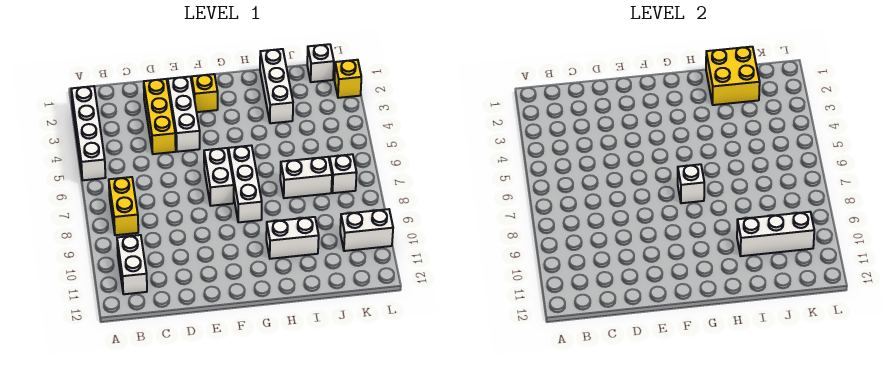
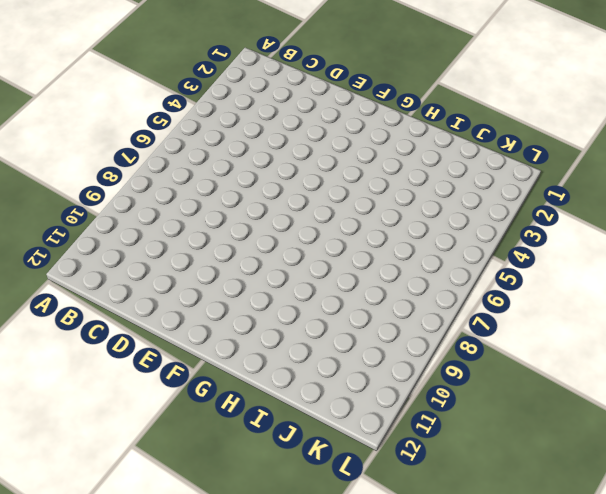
none -> white brick A2:A5 level 1
none -> yellow brick B7:B8 level 1
none -> white brick B10:B11 level 1

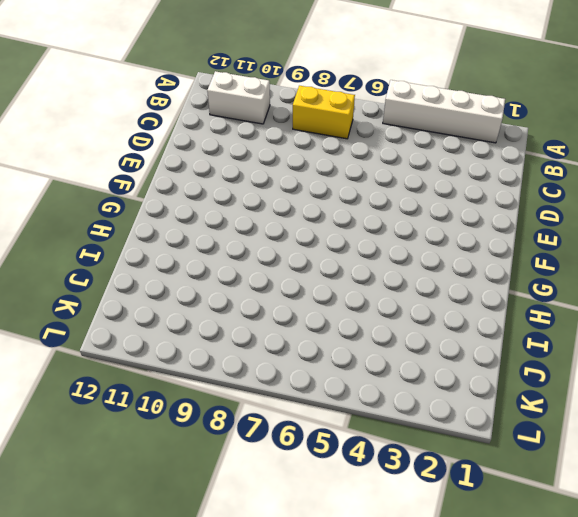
none -> yellow brick D2:D4 level 1
none -> white brick E2:E4 level 1
none -> yellow brick F2 level 1

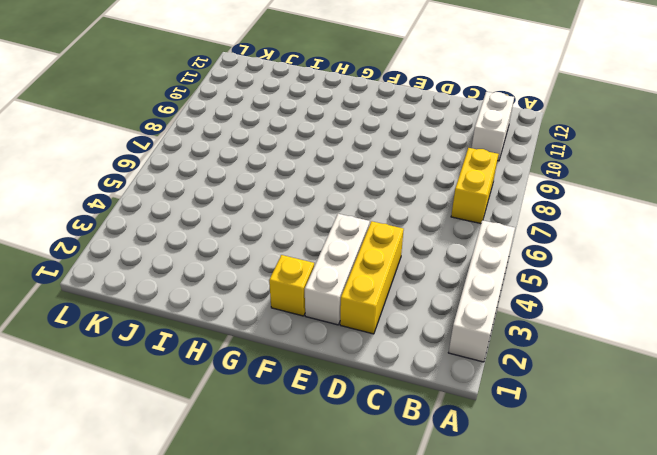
none -> white brick F6:F7 level 1
none -> white brick G6:G8 level 1
none -> white brick H10:I10 level 1

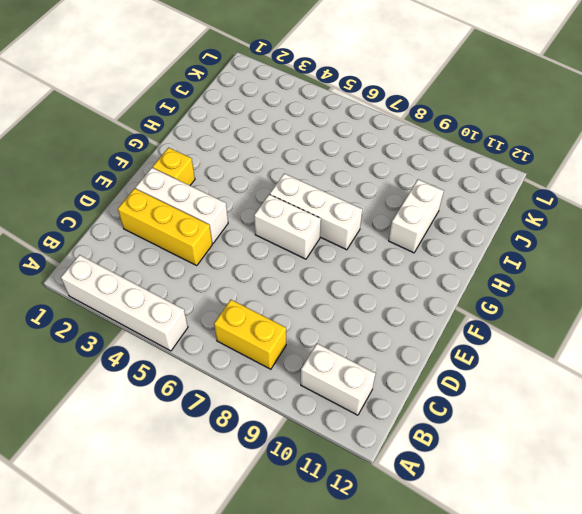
none -> white brick I1:I3 level 1
none -> white brick I7:J7 level 1
none -> white brick K1 level 1

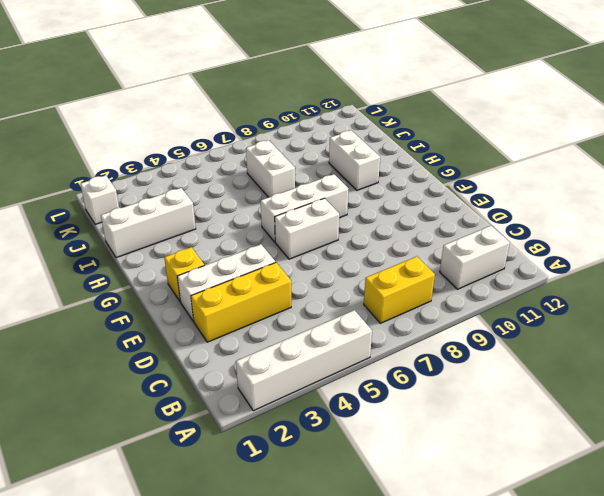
none -> white brick K7 level 1
none -> white brick K10:L10 level 1
none -> yellow brick L2 level 1

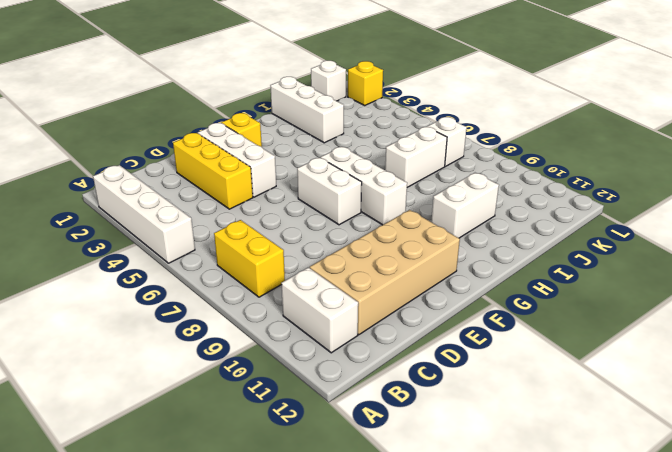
tan brick C10:F11 level 1 -> none
none -> white brick K10:L10 level 1
none -> white brick G7 level 2
none -> yellow brick I1:J2 level 2

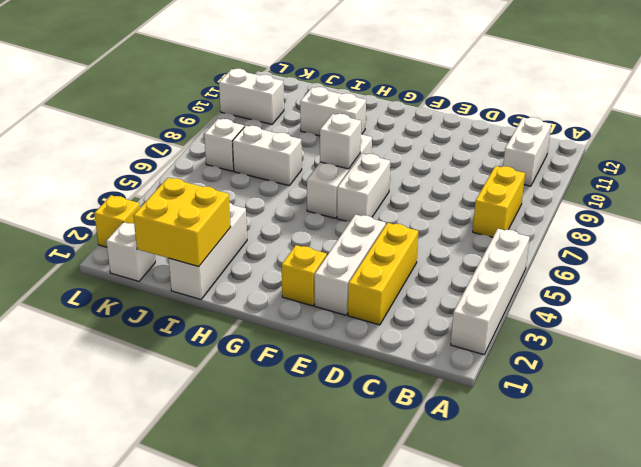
none -> white brick I10:K10 level 2

